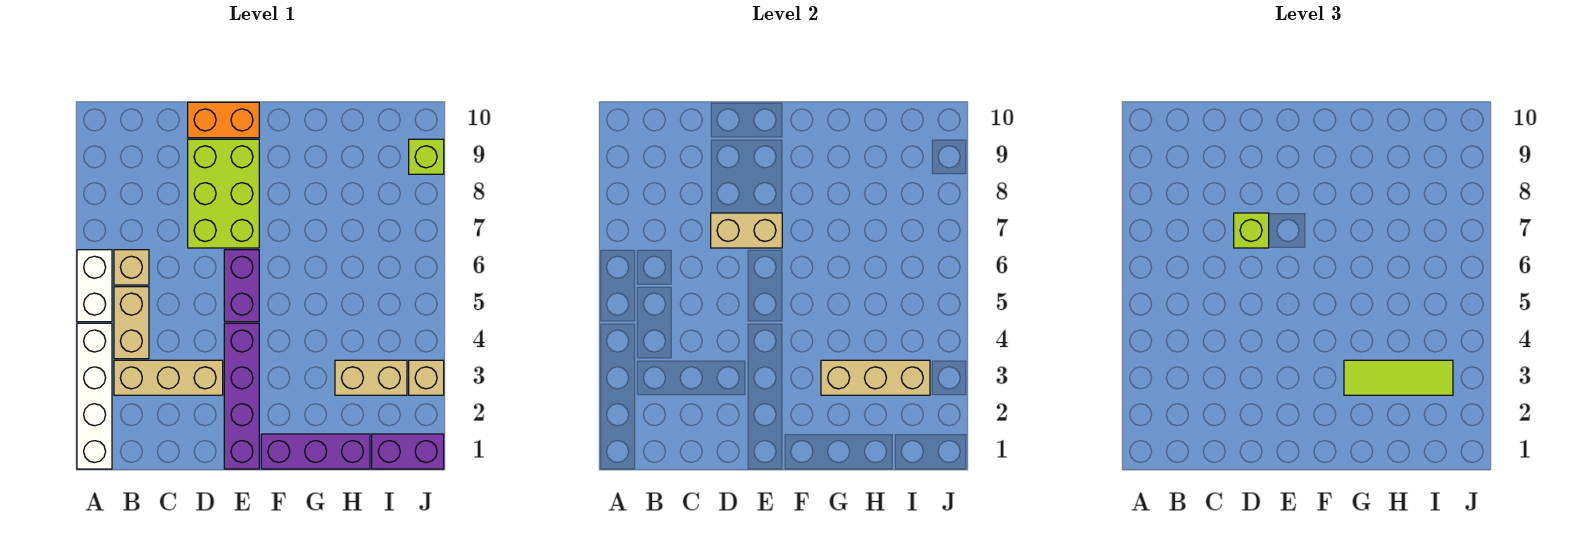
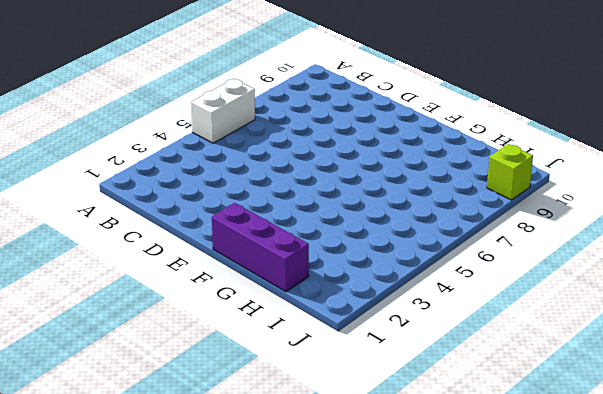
none -> white brick A1:A4 level 1
none -> tan brick B3:D3 level 1
none -> tan brick B4:B5 level 1

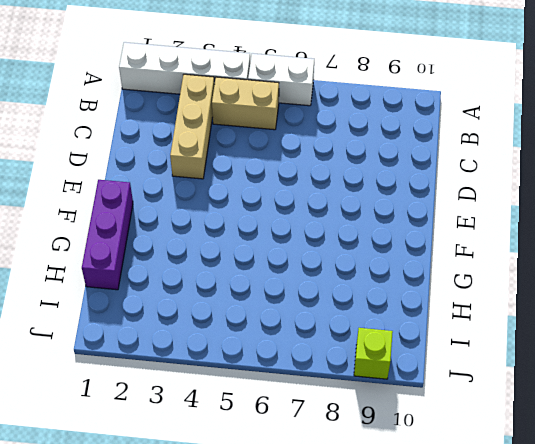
none -> tan brick B6 level 1
none -> lime brick D7:E9 level 1
none -> orange brick D10:E10 level 1

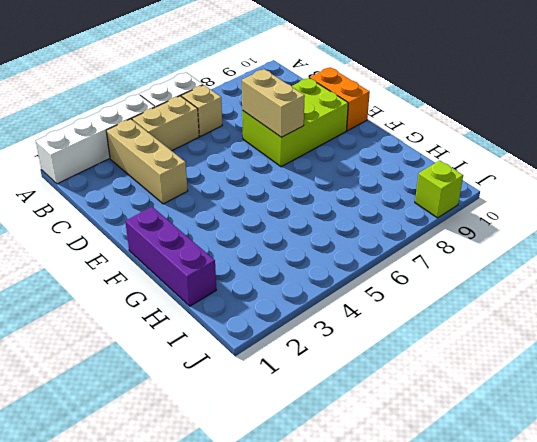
none -> purple brick E1:E4 level 1
none -> purple brick E5:E6 level 1
none -> tan brick H3:I3 level 1

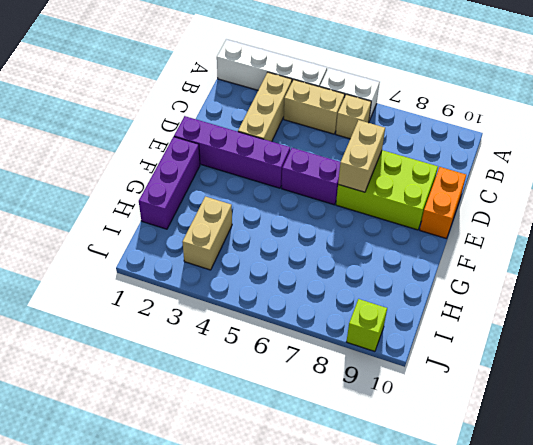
none -> purple brick I1:J1 level 1
none -> tan brick J3 level 1
none -> tan brick G3:I3 level 2

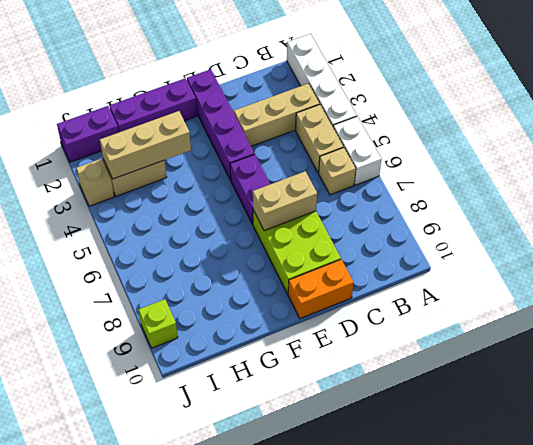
none -> lime brick D7 level 3
none -> lime tile G3:I3 level 3

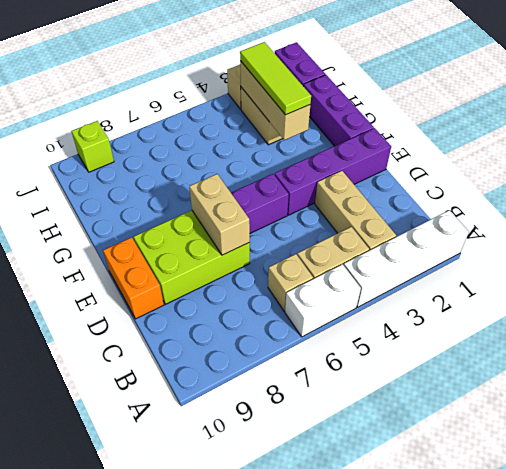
none -> lime brick D7 level 3

